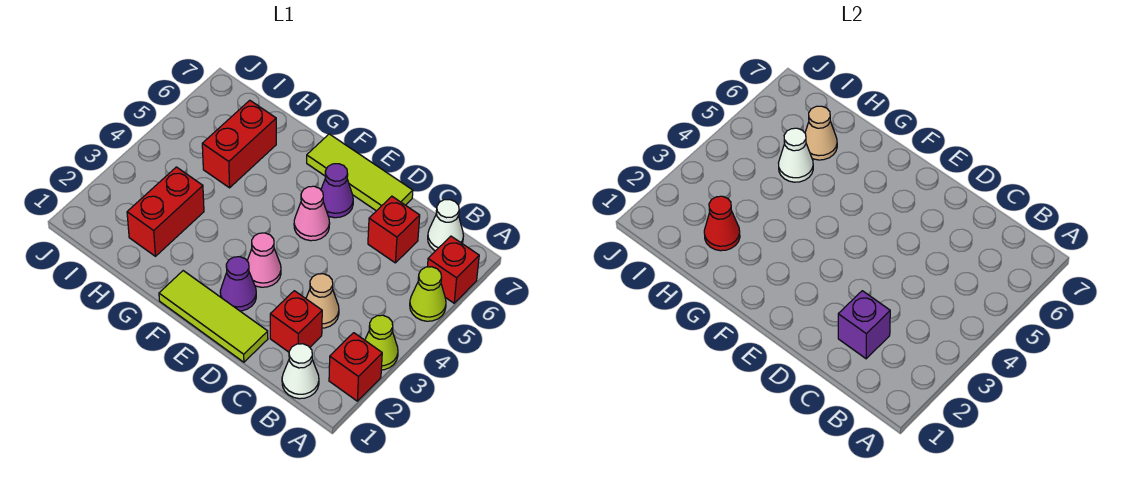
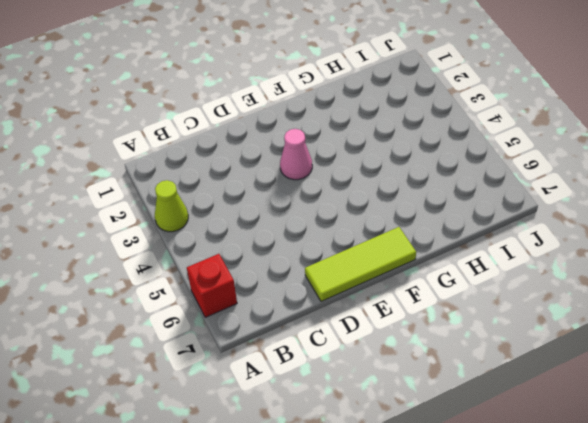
none -> red brick A2 level 1
none -> lime cone A5 level 1
none -> white cone B1 level 1

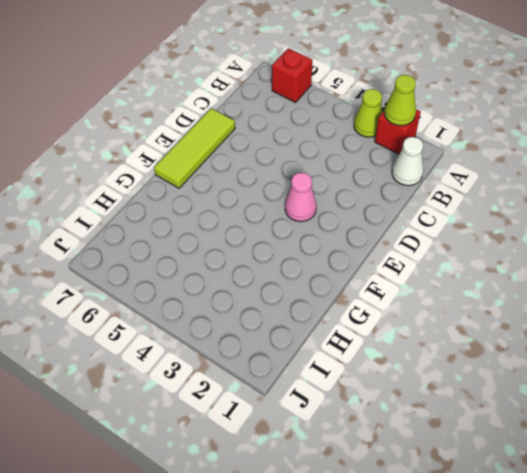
lime cone A2 level 2 -> lime cone A5 level 1
none -> white cone B7 level 1
none -> red brick C2 level 1
none -> tan cone C3 level 1

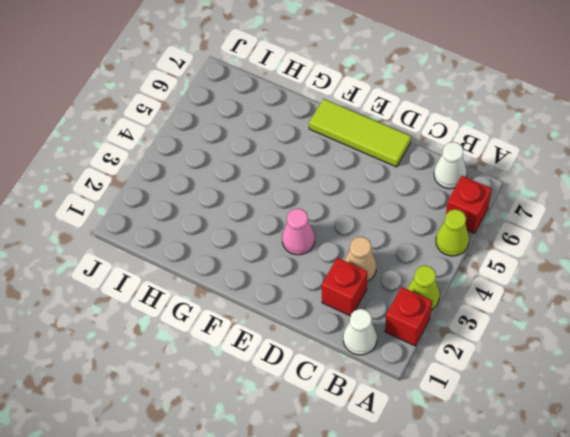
none -> red brick C6 level 1
none -> lime tile D1:F1 level 1
none -> purple cone E2 level 1

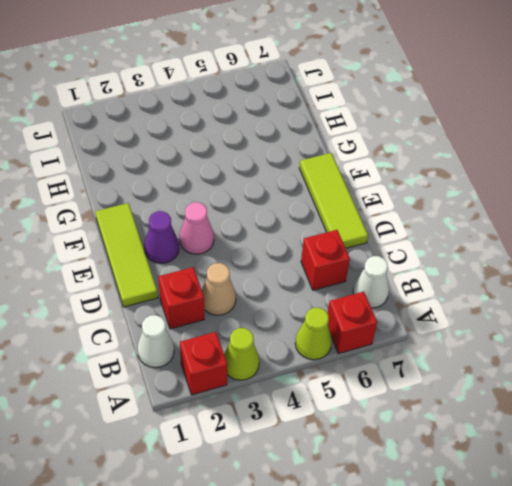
none -> pink cone E5 level 1
none -> purple cone E6 level 1
none -> red brick H2:H3 level 1

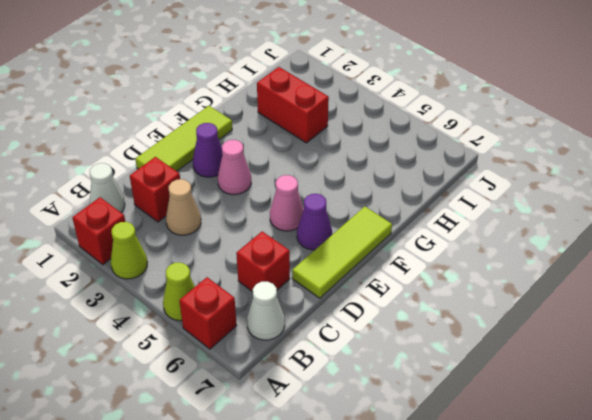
none -> red brick H5:H6 level 1
none -> purple brick C2 level 2
none -> red cone H2 level 2

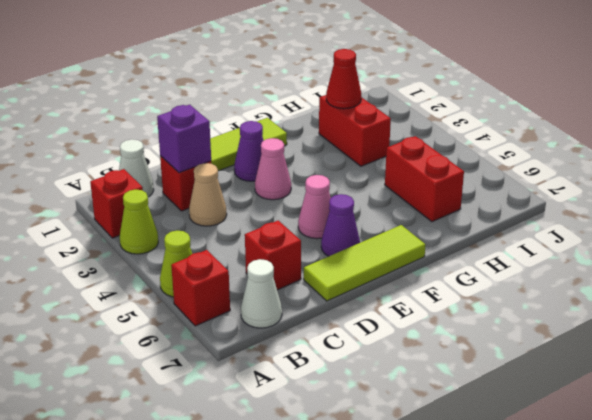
none -> white cone H5 level 2
none -> tan cone H6 level 2

